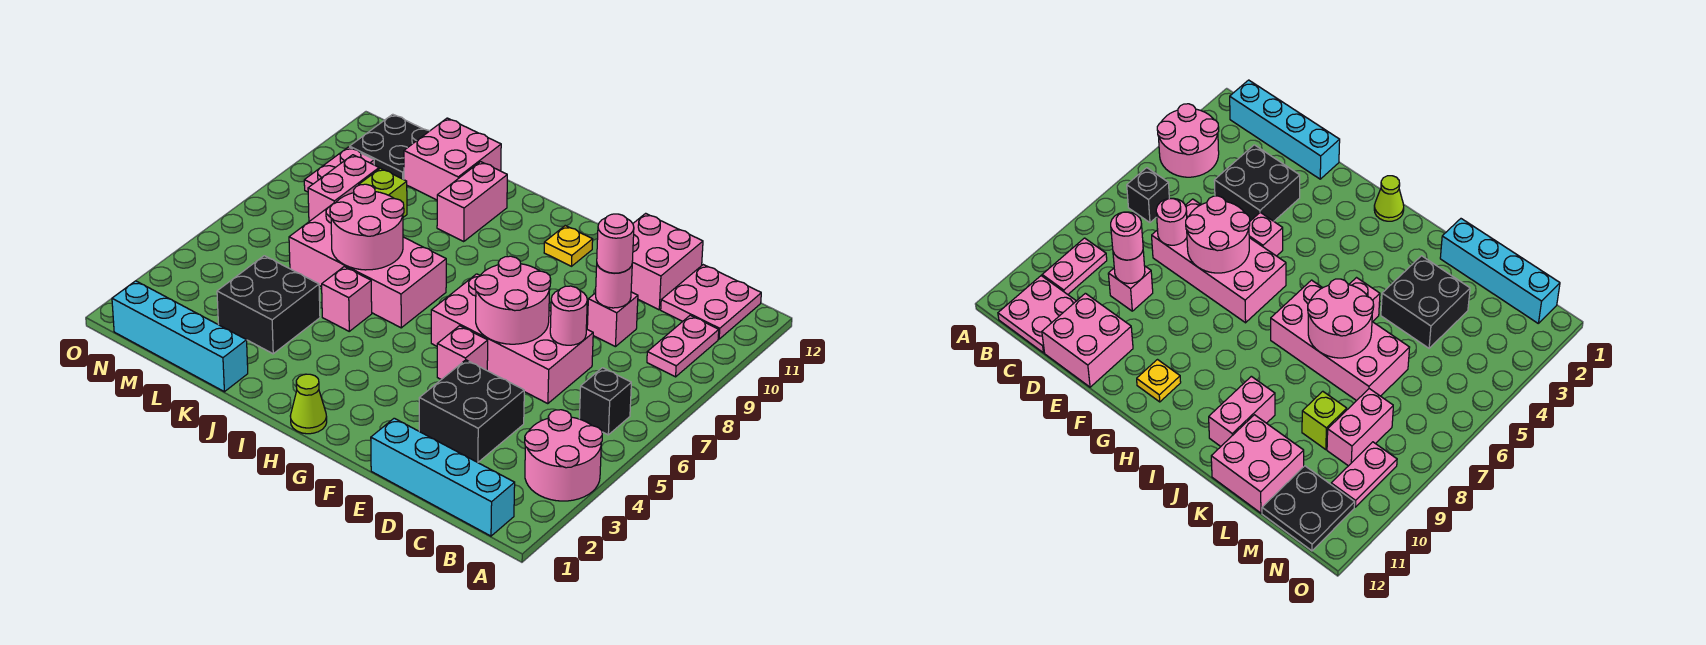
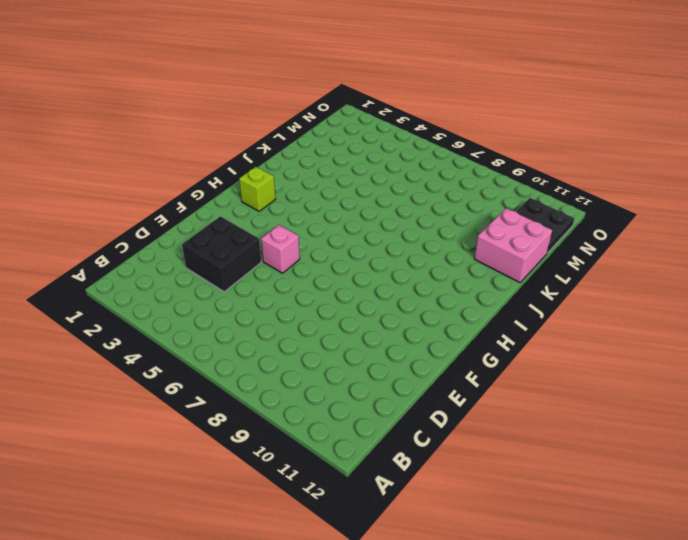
lime brick H2 level 1 -> lime brick L9 level 1
none -> pink round brick A3:B4 level 1
none -> cyan brick B1:E1 level 1
none -> black brick B6 level 1

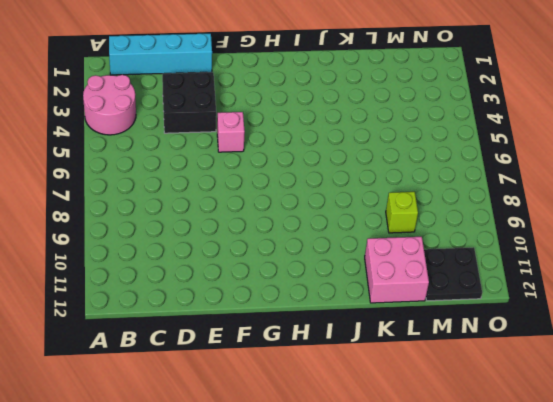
none -> black brick B6 level 1
none -> pink plate B9:B10 level 1
none -> pink plate B11:C12 level 1

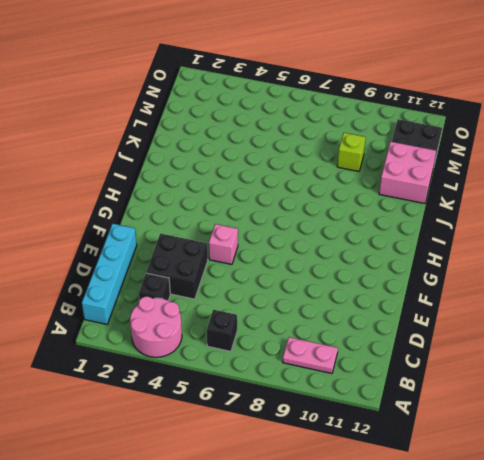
black brick C3 level 1 -> none
none -> pink plate B11:C12 level 1
none -> pink brick D6:G7 level 1
none -> pink brick D9 level 1

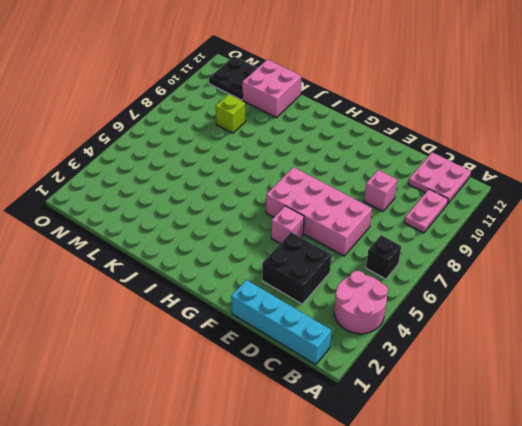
none -> pink brick D11:E12 level 1
none -> yellow plate G11 level 1
none -> lime cone H1 level 1

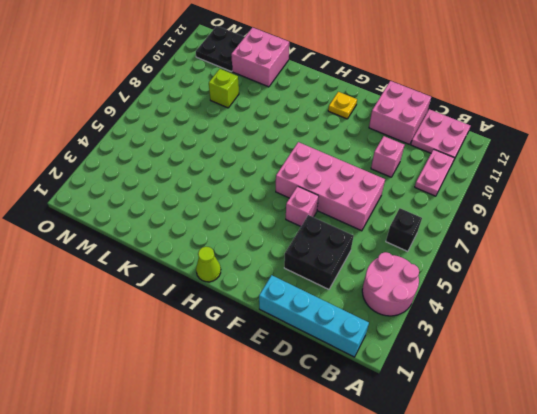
none -> pink brick I6:L7 level 1
none -> pink brick J5 level 1
none -> pink brick J10:J11 level 1

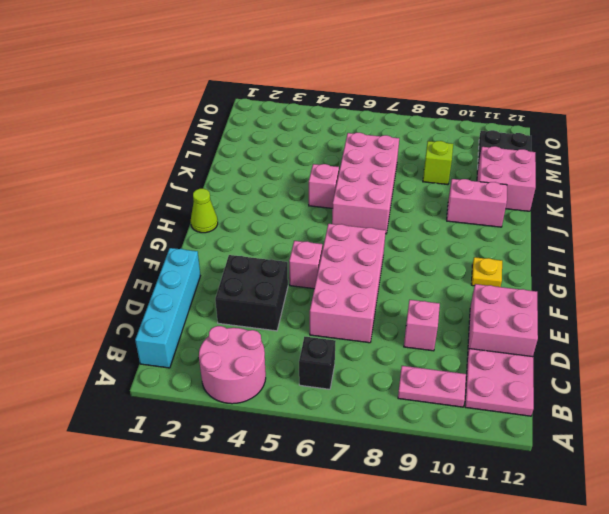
none -> cyan brick K1:N1 level 1
none -> black brick K3:L4 level 1
none -> pink brick M8:M9 level 1

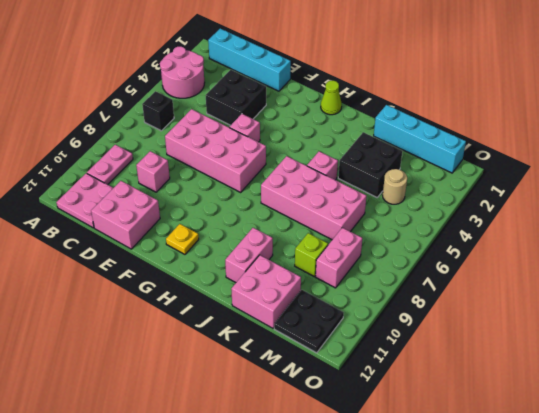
tan round brick M4 level 1 -> none
none -> pink plate N9:N10 level 1
none -> pink round brick D7 level 2
none -> pink round brick D9 level 2

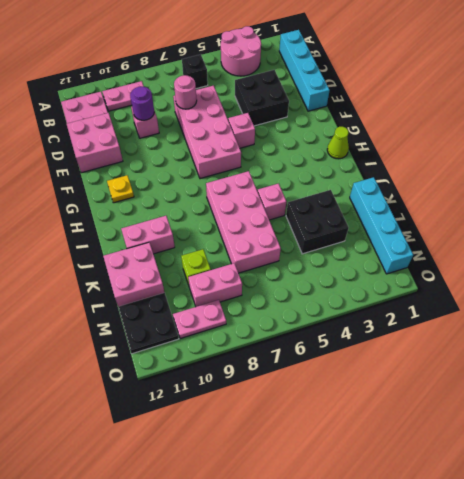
purple round brick D9 level 2 -> pink round brick D9 level 2
none -> pink round brick E6:F7 level 2
none -> pink round brick J6:K7 level 2
none -> pink round brick D9 level 3

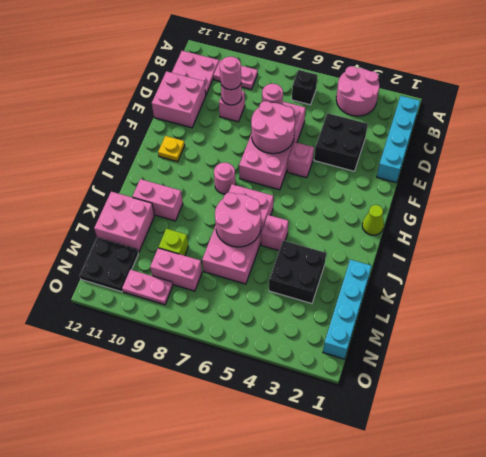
pink round brick H8 level 1 -> none

